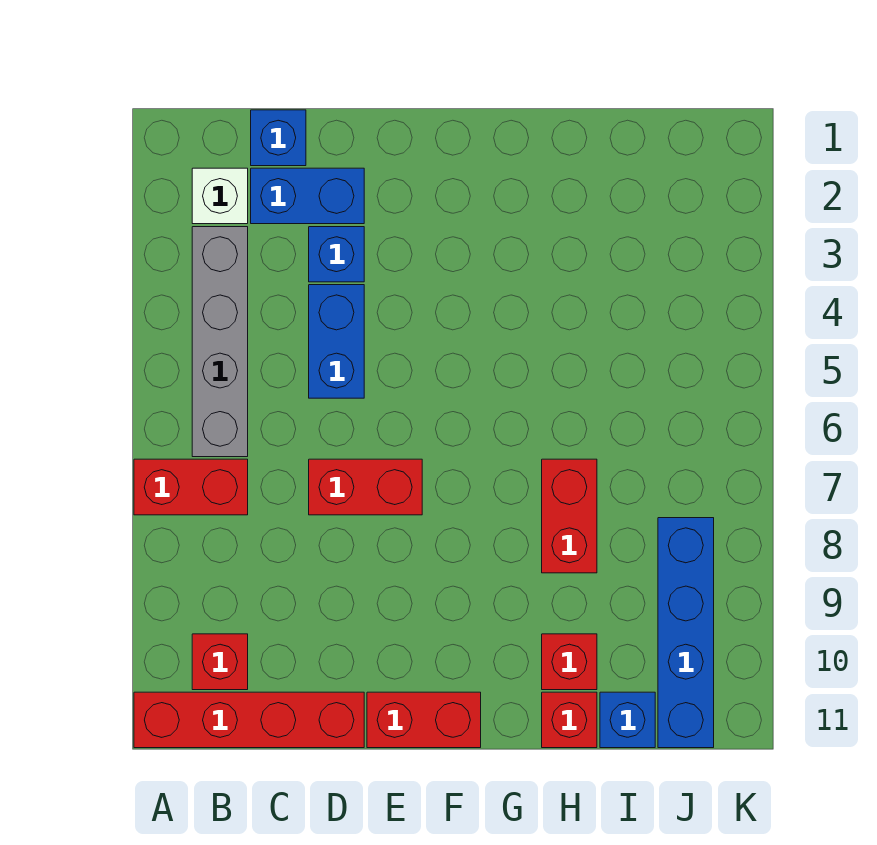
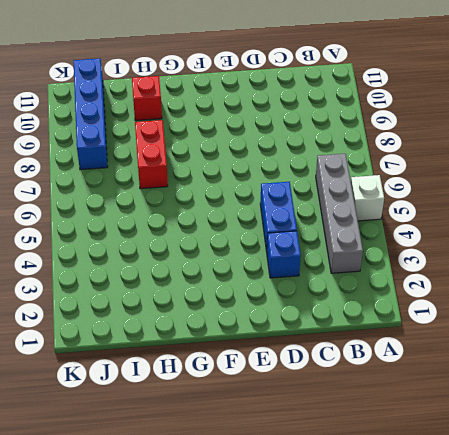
white brick A5 level 1 -> white brick B2 level 1
none -> red brick A7:B7 level 1
none -> red brick A11:D11 level 1
none -> red brick B10 level 1

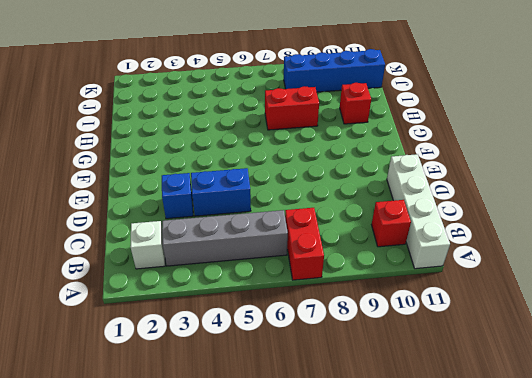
white brick A11:D11 level 1 -> red brick A11:D11 level 1
none -> blue brick C1 level 1
none -> blue brick C2:D2 level 1
none -> red brick D7:E7 level 1

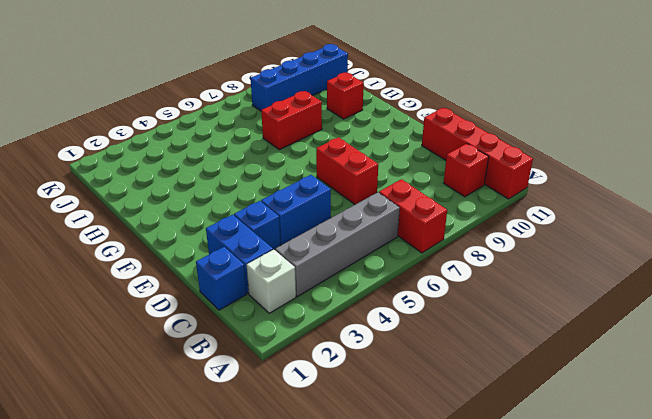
none -> red brick E11:F11 level 1
none -> red brick H11 level 1
none -> blue brick I11 level 1

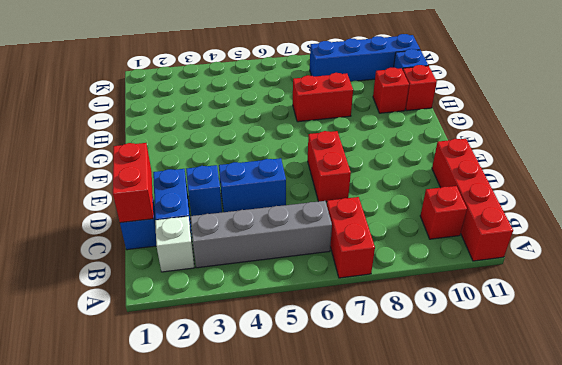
red brick C1:D1 level 2 -> red brick E11:F11 level 1

